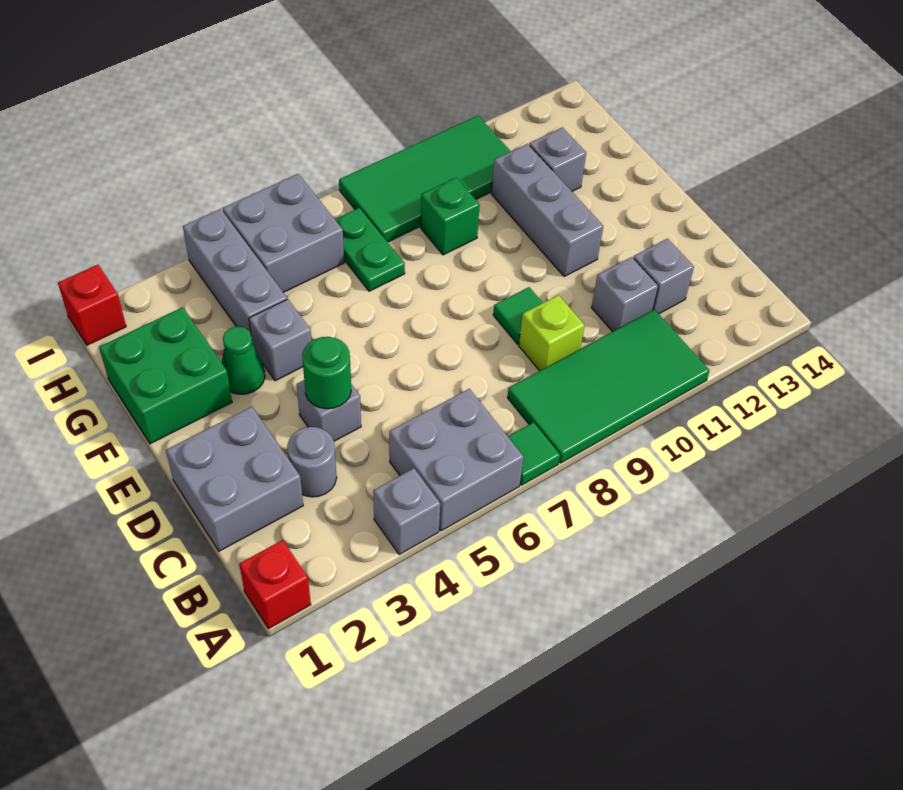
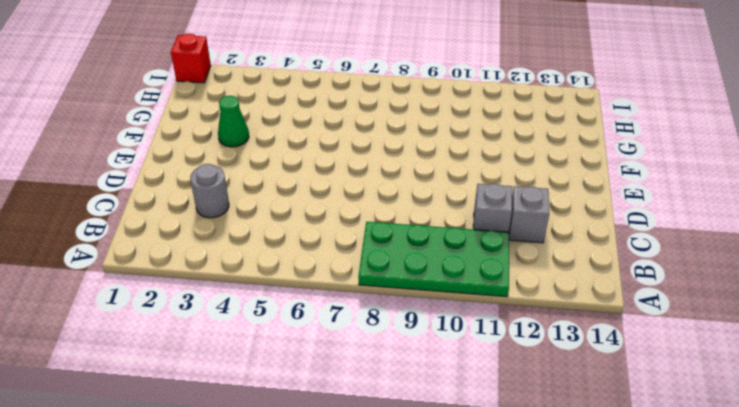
green plate A8:B11 level 1 -> green tile A8:B11 level 1
none -> red brick A1 level 1
none -> grey brick A4 level 1
none -> grey brick A5:B6 level 1

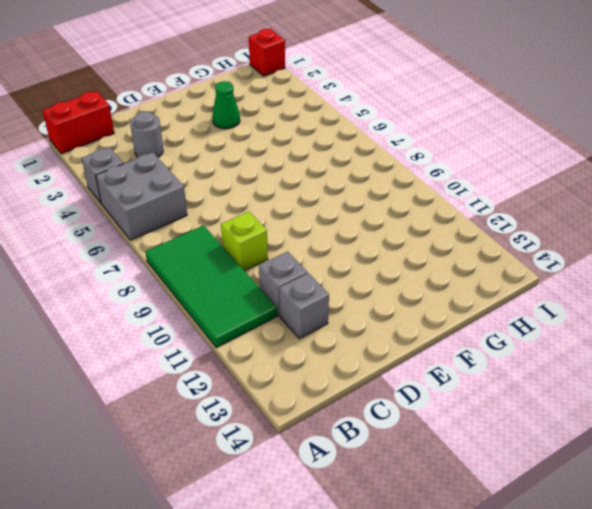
red brick A1:B1 level 1 -> red brick A1 level 1
none -> green tile A7 level 1
none -> grey brick C1:D2 level 1
none -> grey brick D4 level 1

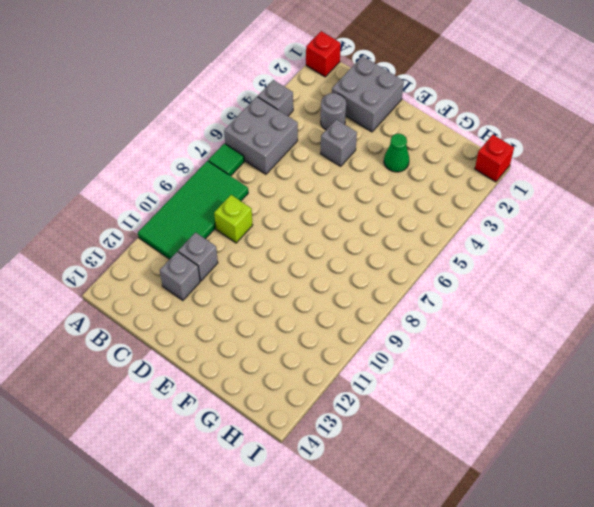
none -> green tile D9 level 1
none -> grey brick E11:G11 level 1
none -> green brick F1:G2 level 1

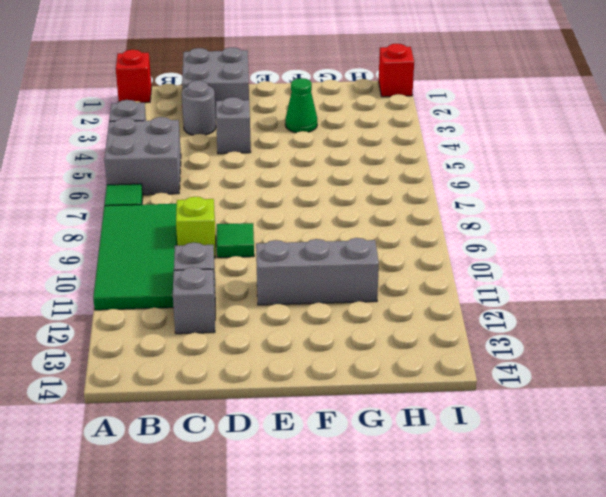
none -> green brick F1:G2 level 1
none -> grey brick F4 level 1
none -> grey brick G4:I4 level 1

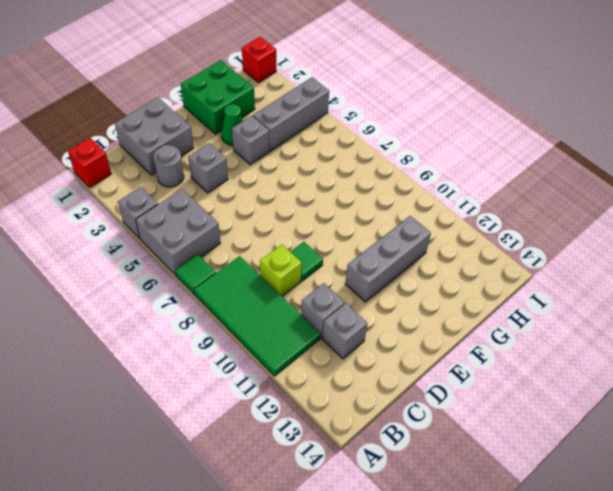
none -> green plate G7:H7 level 1
none -> green brick G9 level 1
none -> grey brick G12 level 1

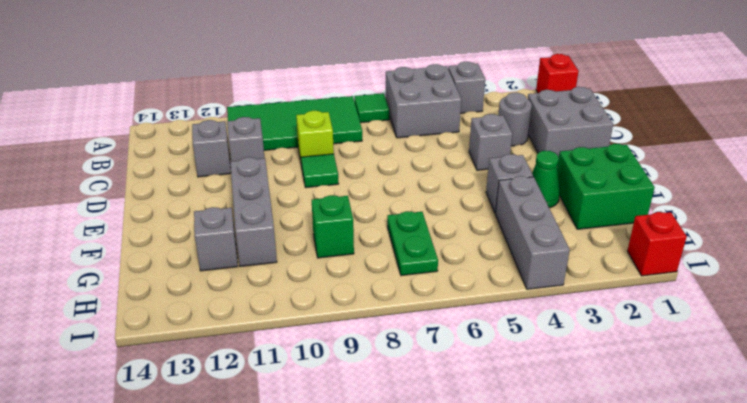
none -> grey brick H5:I6 level 1
none -> green tile H8:I11 level 1
none -> green round brick D4 level 2

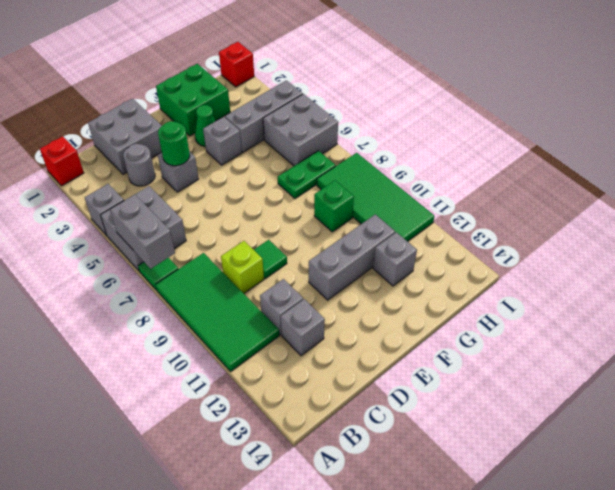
grey brick A6:A7 level 2 -> none

